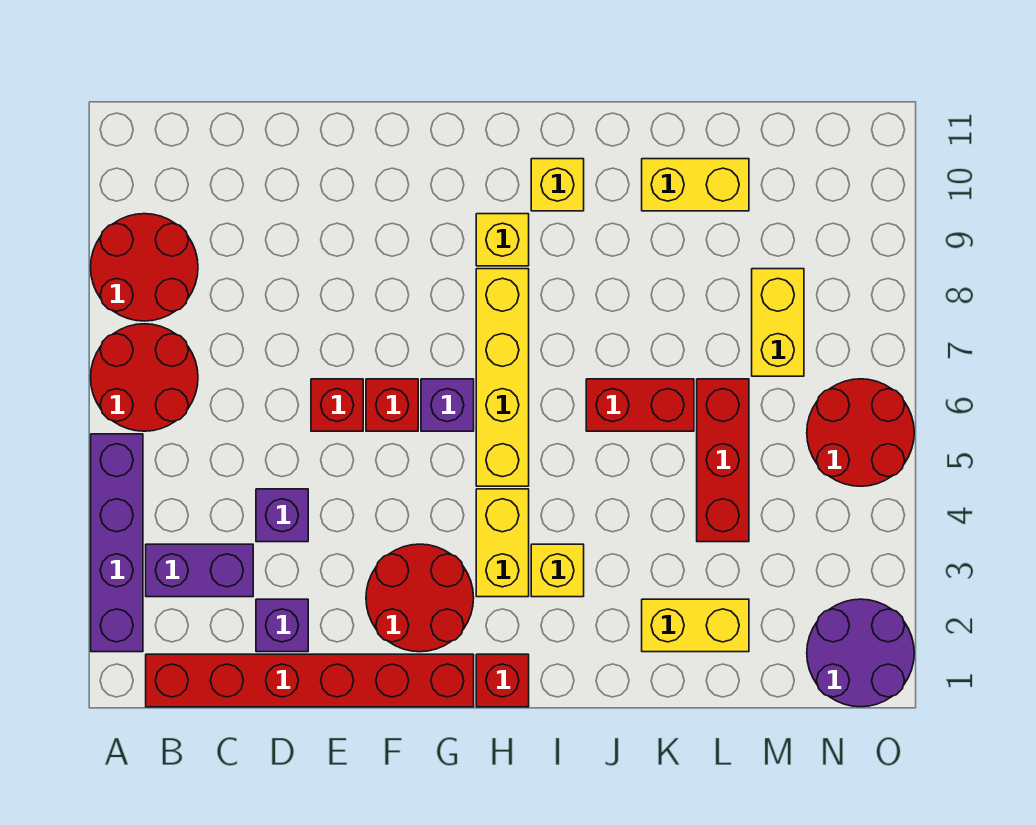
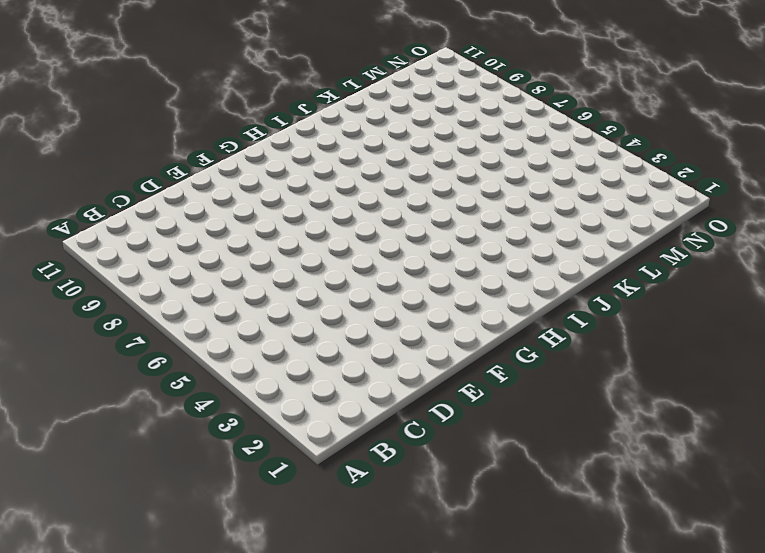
none -> purple brick A2:A5 level 1
none -> red round brick A6:B7 level 1
none -> red round brick A8:B9 level 1

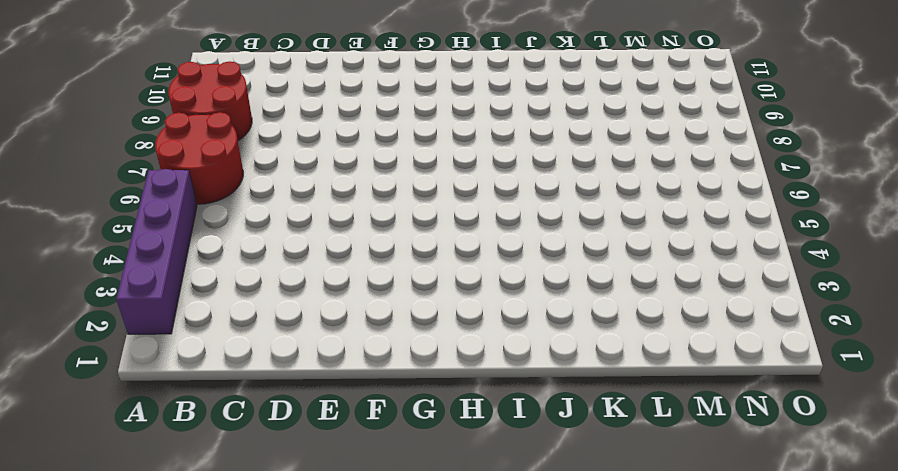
none -> red brick B1:G1 level 1
none -> purple brick B3:C3 level 1
none -> purple brick D2 level 1

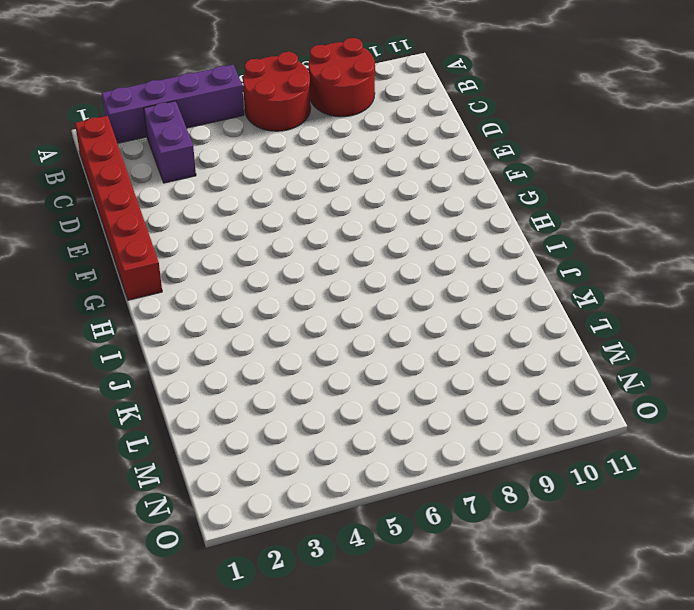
none -> purple brick D2 level 1
none -> purple brick D4 level 1
none -> red brick E6 level 1

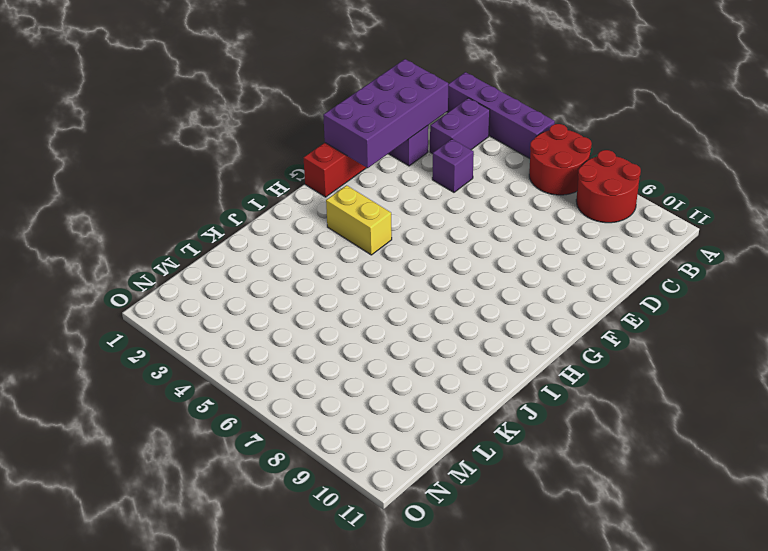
purple brick C1:F2 level 2 -> none
none -> red brick E6 level 1
none -> red round brick F2:G3 level 1
none -> red brick F6 level 1

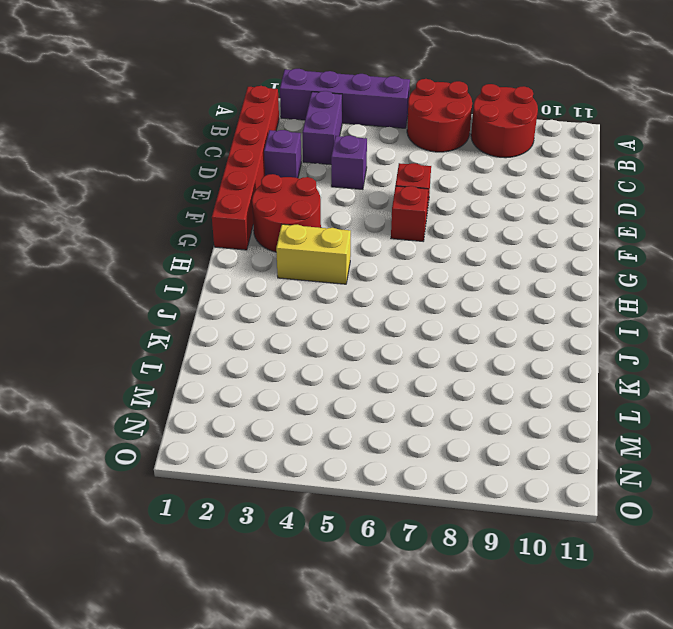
none -> purple brick G6 level 1
none -> red brick H1 level 1
none -> yellow brick H5:H8 level 1

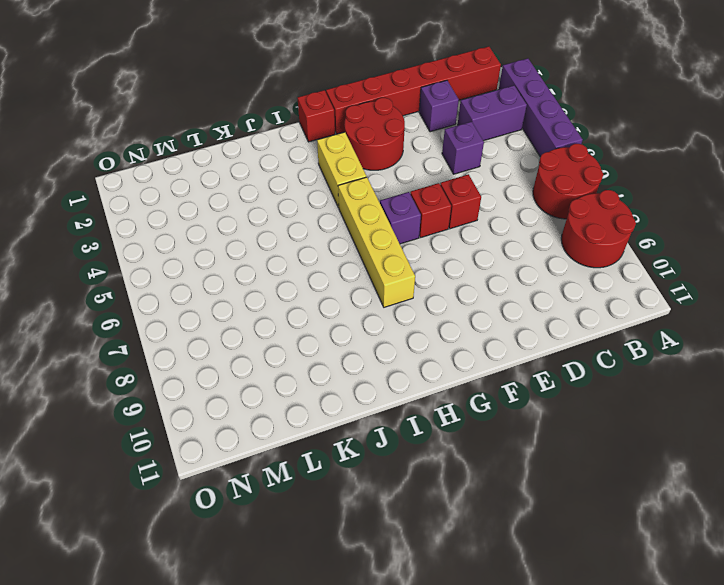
none -> yellow brick H9 level 1
none -> yellow brick I3 level 1
none -> yellow brick I10 level 1

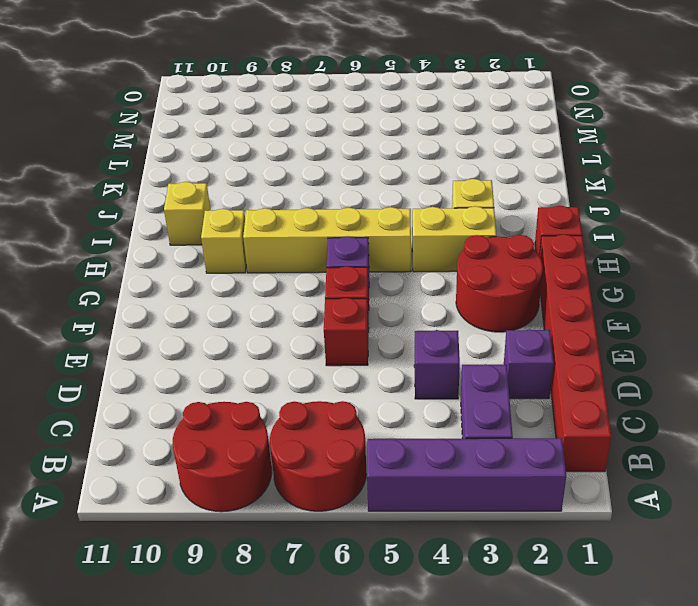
none -> red brick J6:K6 level 1
none -> yellow brick K2:L2 level 1
none -> yellow brick K10:L10 level 1

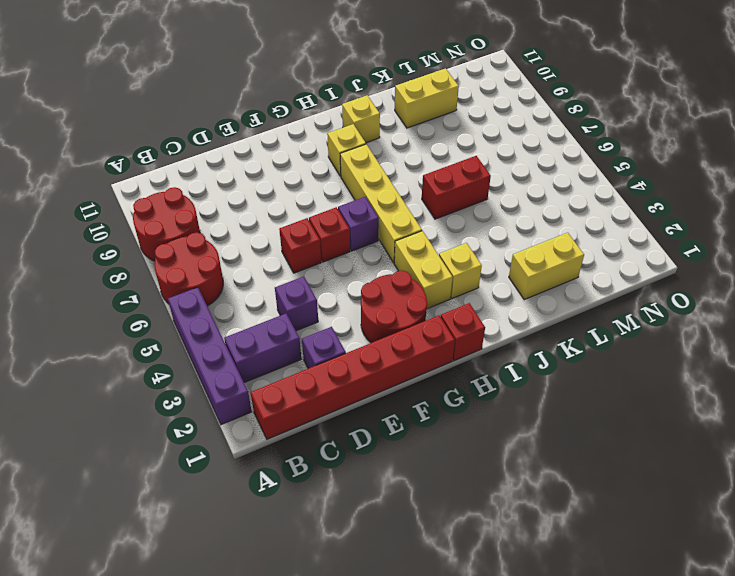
none -> red brick L4:L6 level 1
none -> yellow brick M7:M8 level 1
none -> purple round brick N1:O2 level 1

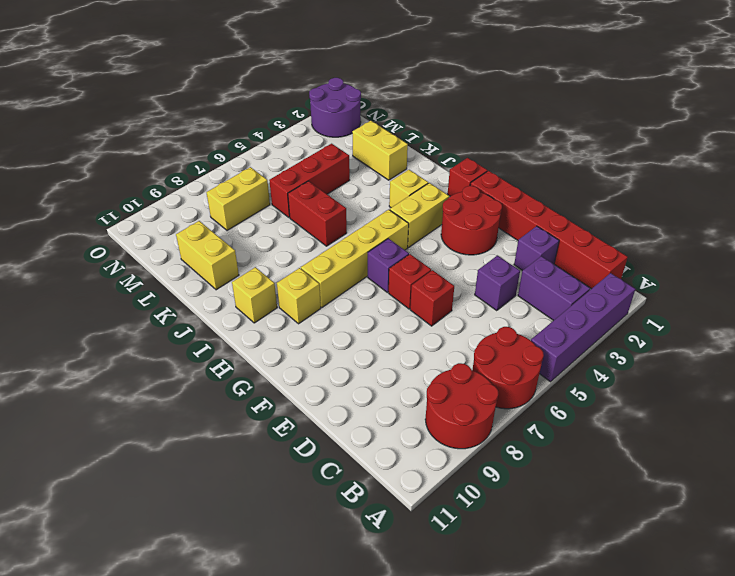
none -> red round brick N5:O6 level 1

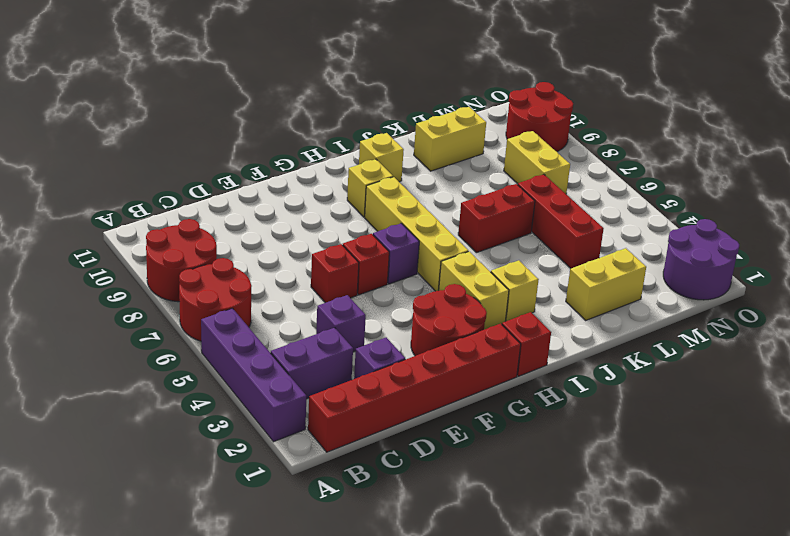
red round brick N9:O10 level 1 -> red round brick N5:O6 level 1

